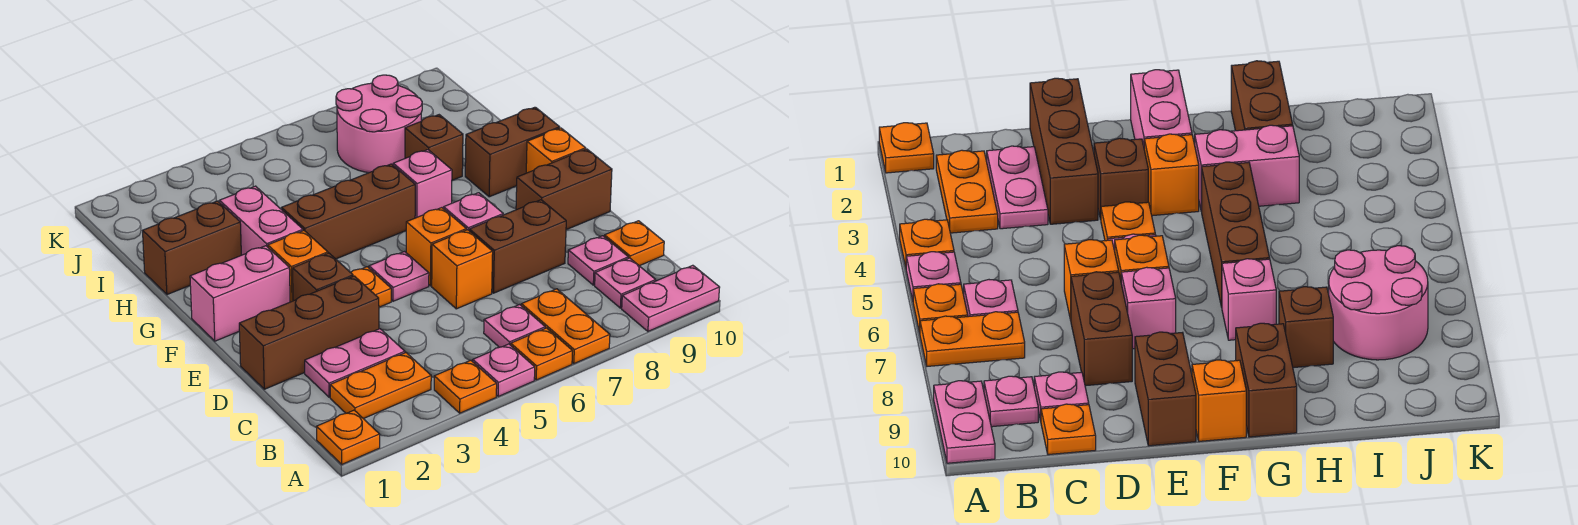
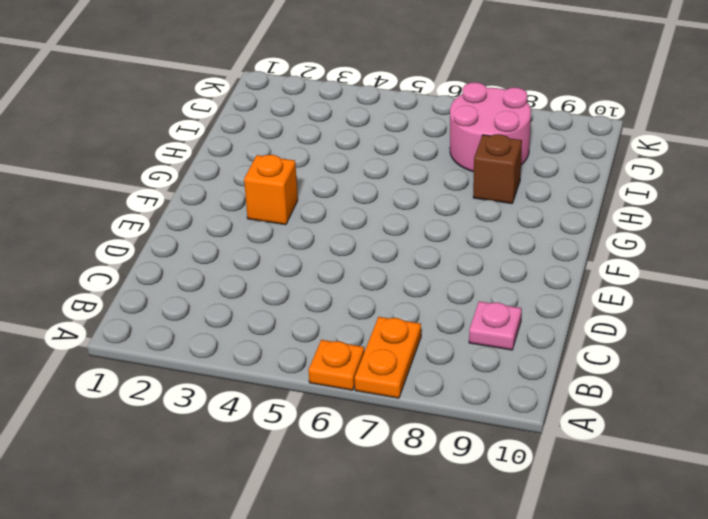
none -> orange plate A1 level 1
none -> orange plate A4 level 1
none -> pink plate A5 level 1
none -> pink plate A9:A10 level 1

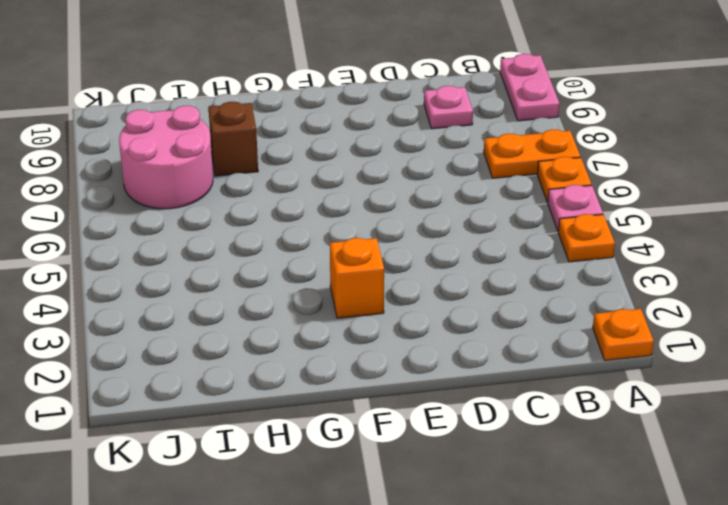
none -> orange plate B2:B3 level 1
none -> pink plate B6 level 1
none -> pink plate B9 level 1
none -> pink plate C2:C3 level 1

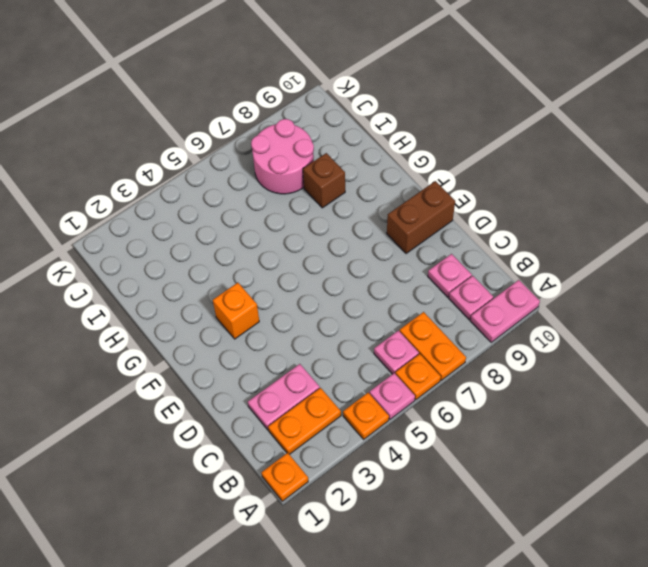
none -> orange plate C10 level 1
none -> brown brick D1:D3 level 1
none -> orange brick D6 level 1
none -> brown brick D7:D8 level 1

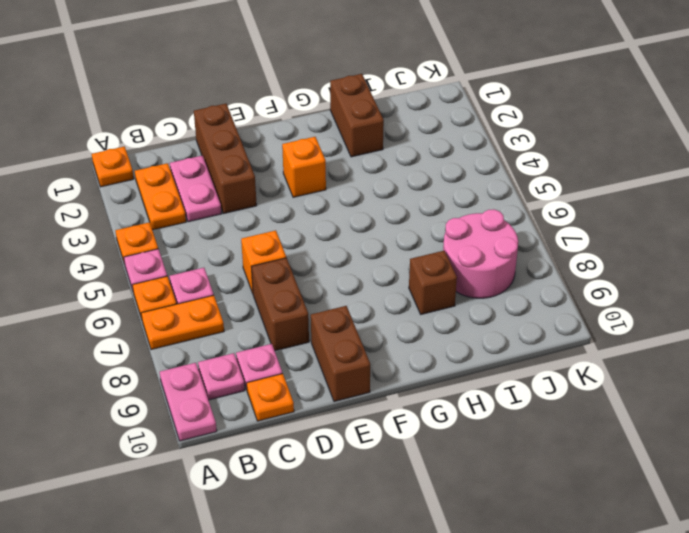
none -> brown brick E3 level 1
none -> orange plate E4 level 1
none -> pink plate E5 level 1
none -> orange brick E6 level 1

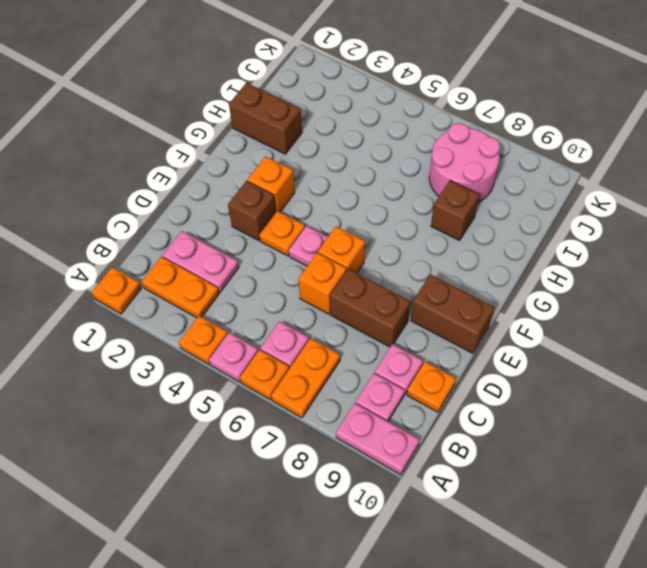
none -> brown brick D1:D3 level 1
none -> pink brick E7 level 1
none -> pink brick F1:F2 level 1
none -> orange brick F10 level 1

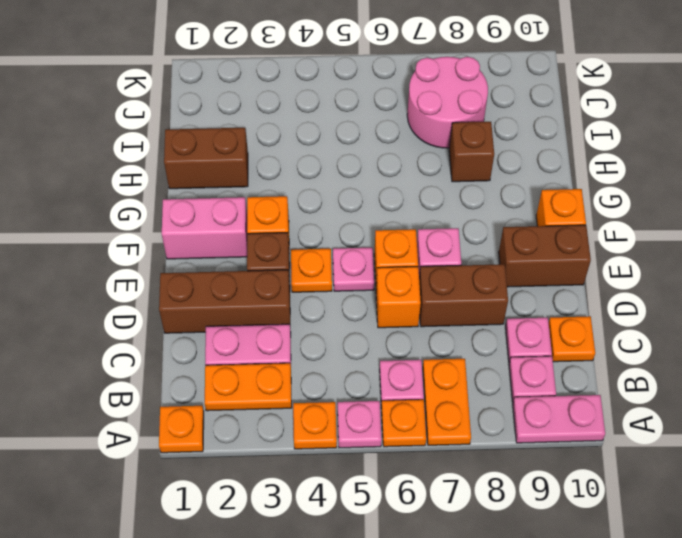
none -> pink brick G3:H3 level 1
none -> brown brick G4:G6 level 1
none -> pink brick G7 level 1
none -> brown brick G9:G10 level 1

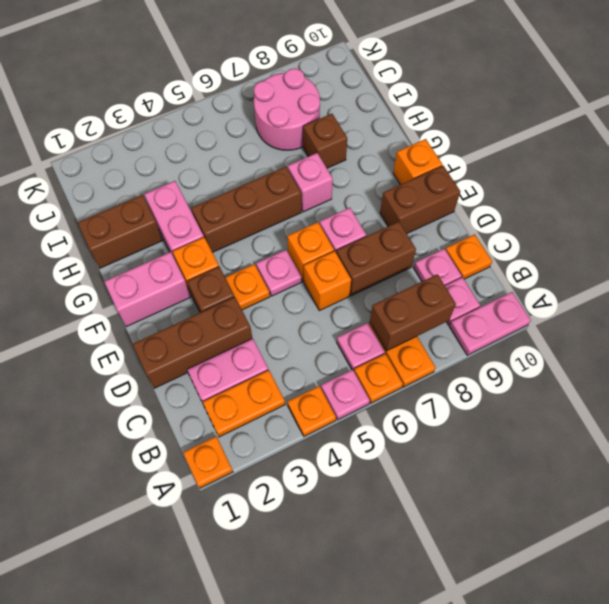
brown brick B7:B8 level 2 -> brown brick G9:G10 level 1

